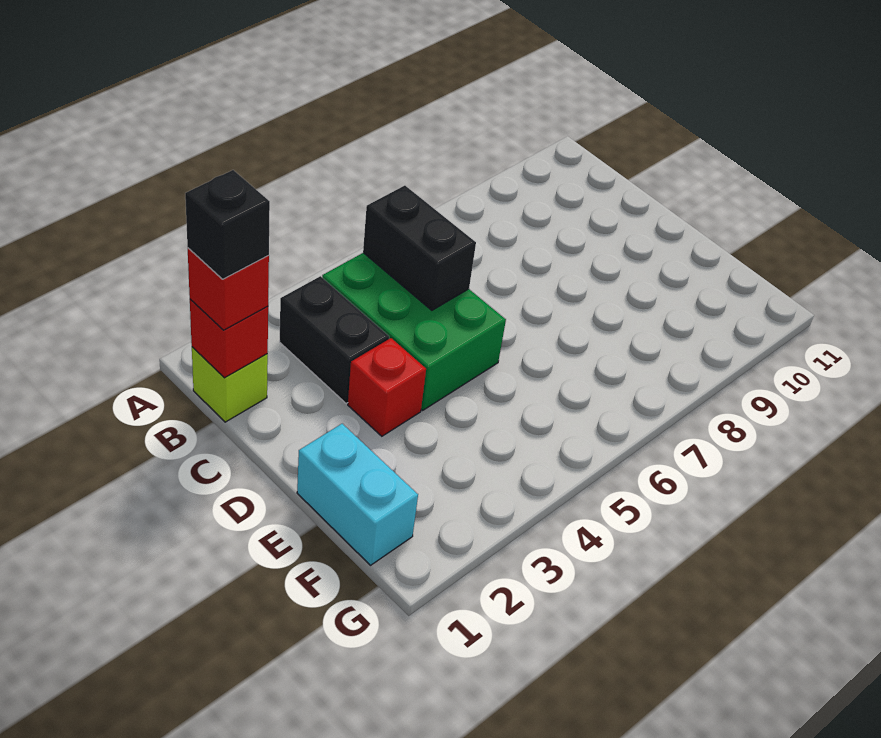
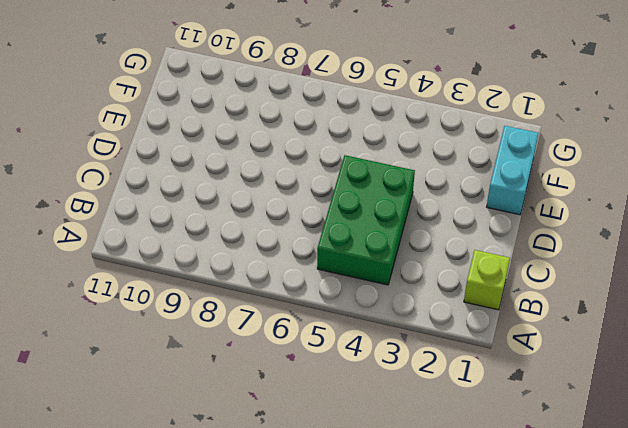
none -> black brick B3:C3 level 1
none -> red brick D3 level 1

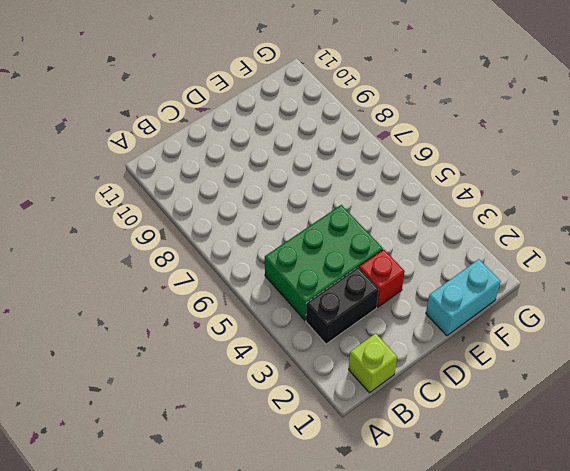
none -> red brick B1 level 2
none -> black brick B5:C5 level 2

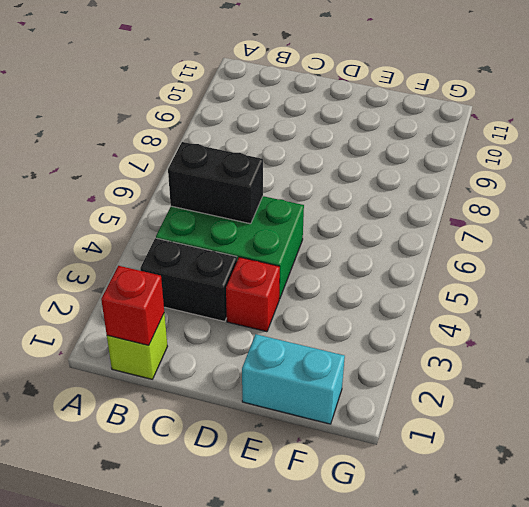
none -> red brick B1 level 3
none -> black brick B1 level 4

